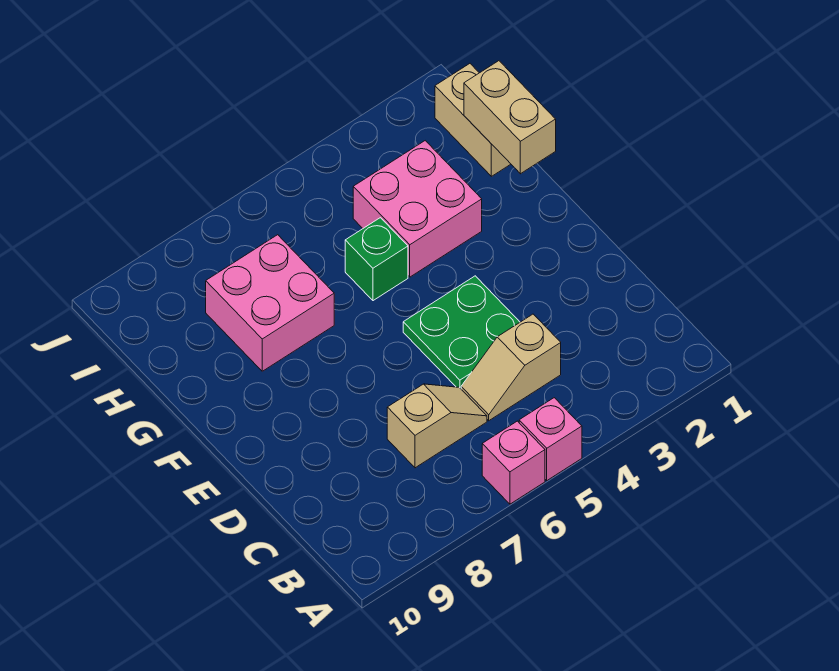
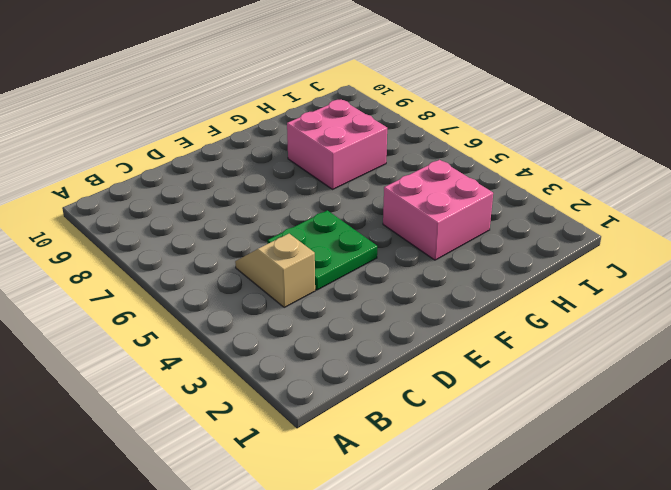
none -> pink brick A5 level 1
none -> pink brick A6 level 1

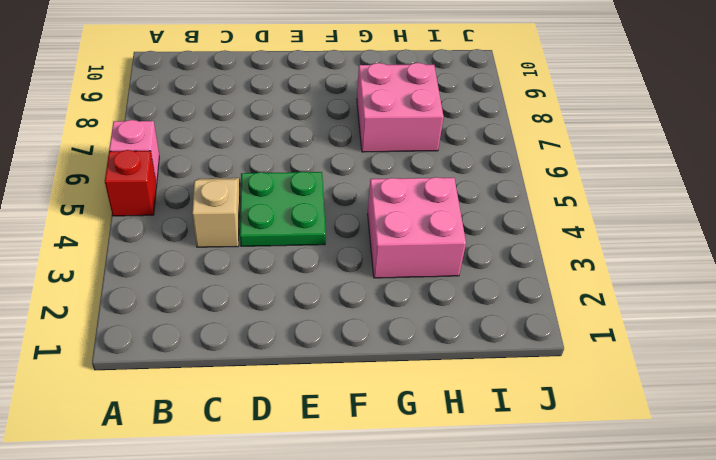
red brick A5 level 1 -> pink brick A5 level 1
none -> tan slope C6:C7 level 1 top 7
none -> green brick G5 level 1

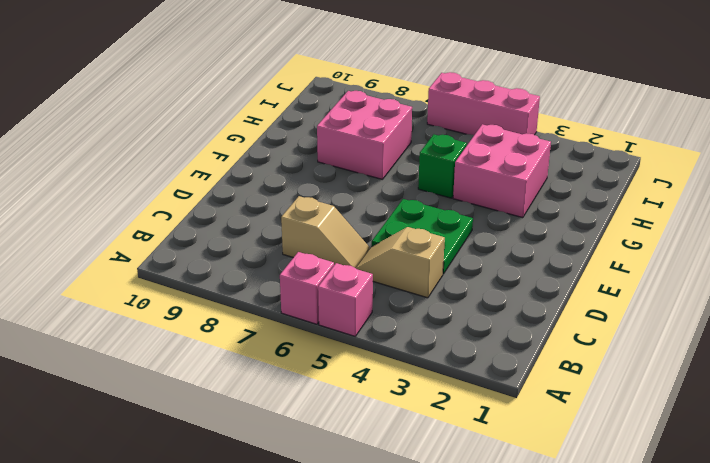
pink brick J4:J6 level 1 -> none
none -> tan brick H1:I1 level 1
none -> tan brick G1:H1 level 2

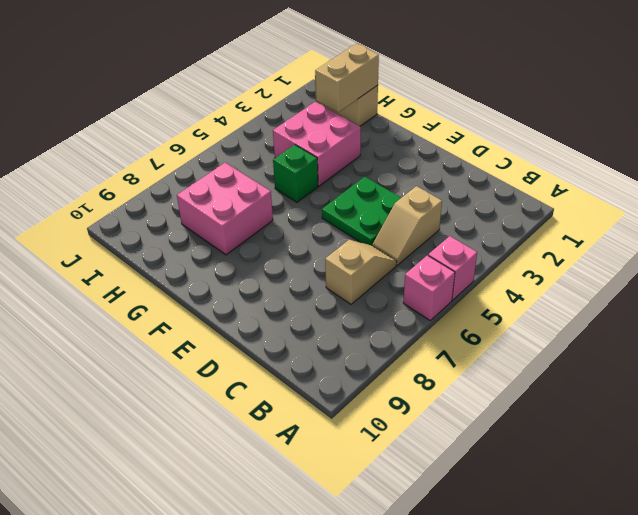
tan brick H1:H2 level 2 -> tan brick G1:H1 level 2

